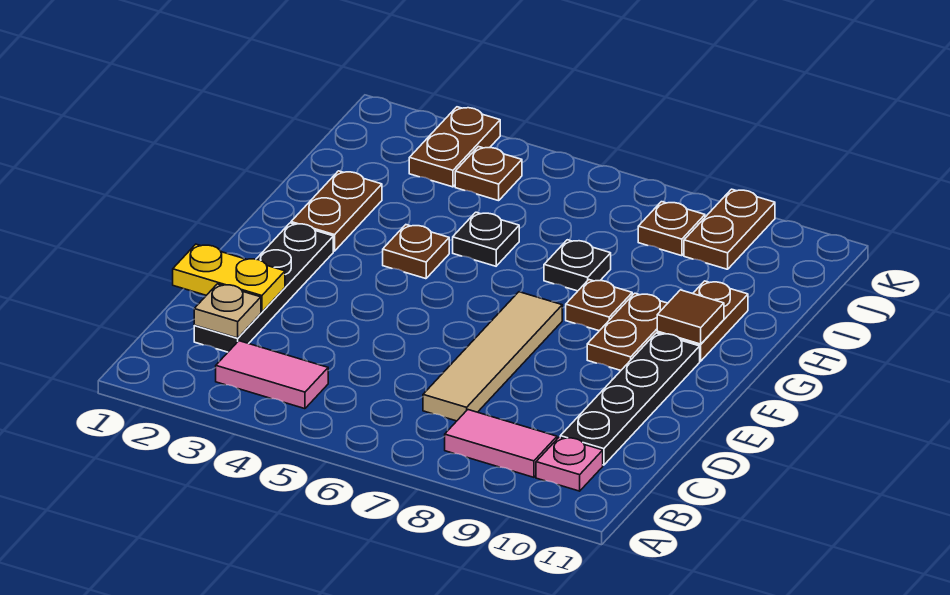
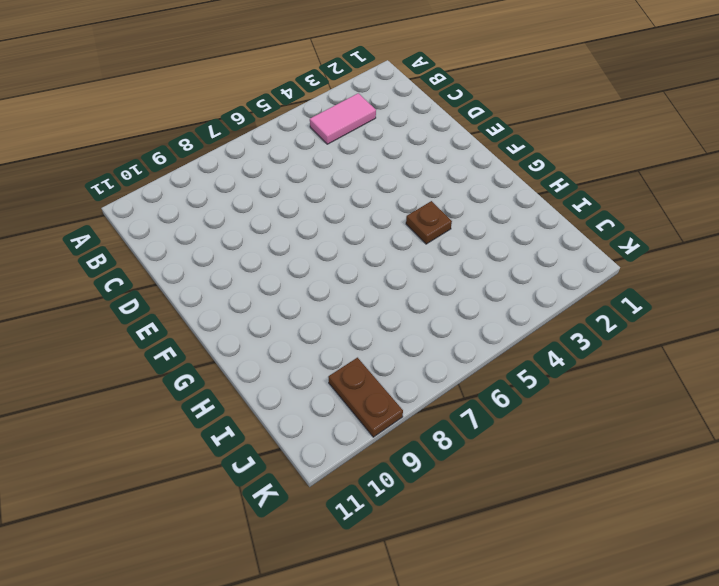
none -> pink tile B8:B9 level 1
none -> pink plate B10 level 1
none -> black plate C2:F2 level 1

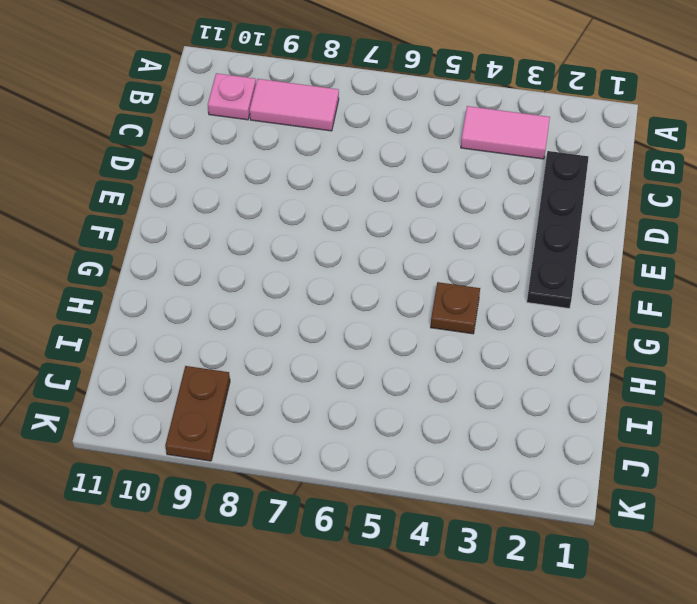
none -> tan tile C7:F7 level 1
none -> black plate C10:F10 level 1
none -> brown plate F9:G9 level 1

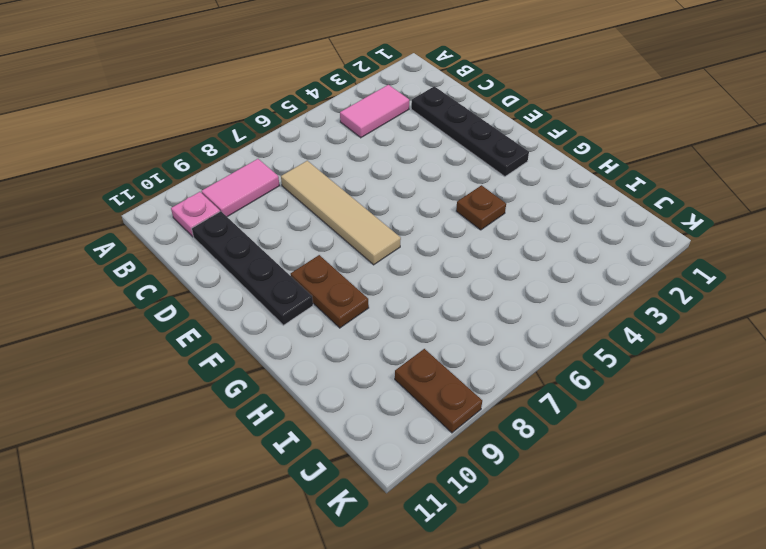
none -> brown plate G2:H2 level 1
none -> brown plate G8 level 1
none -> brown plate G10:H10 level 1

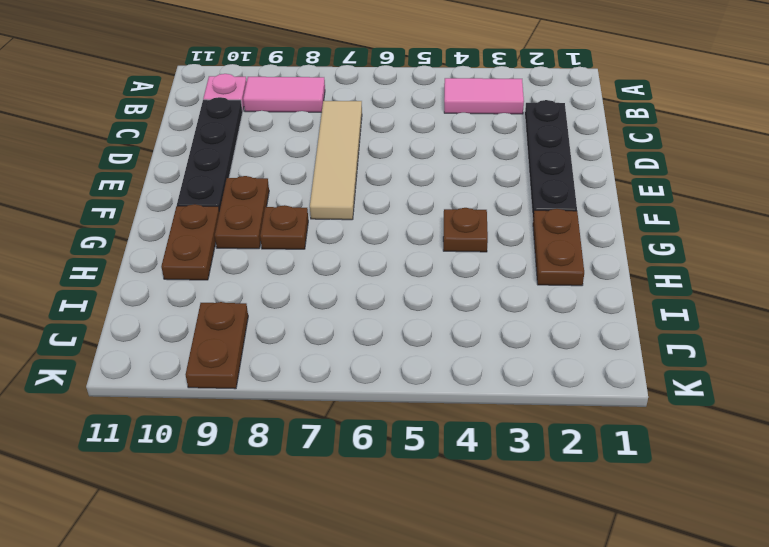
none -> black plate H5 level 1
none -> black plate H7 level 1
none -> brown plate J3:K3 level 1

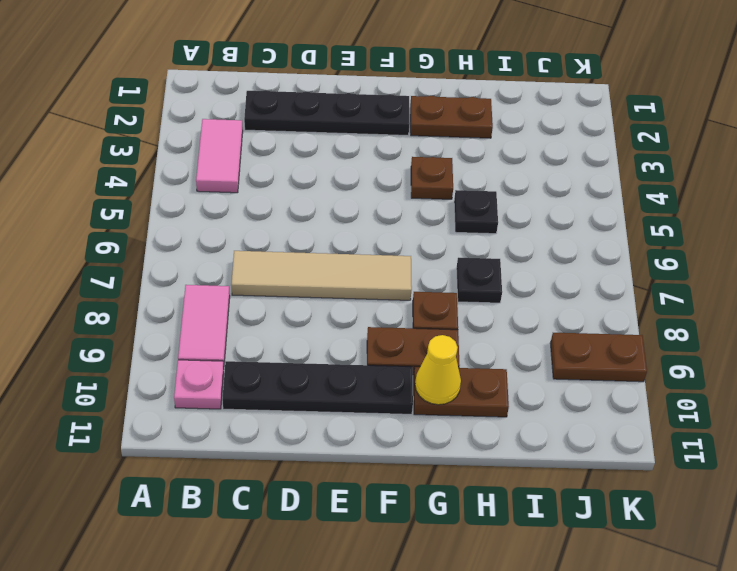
yellow cone G10 level 2 -> brown tile G10 level 2
none -> brown plate J3:K3 level 1
none -> brown plate J4 level 1
none -> brown plate J8 level 1

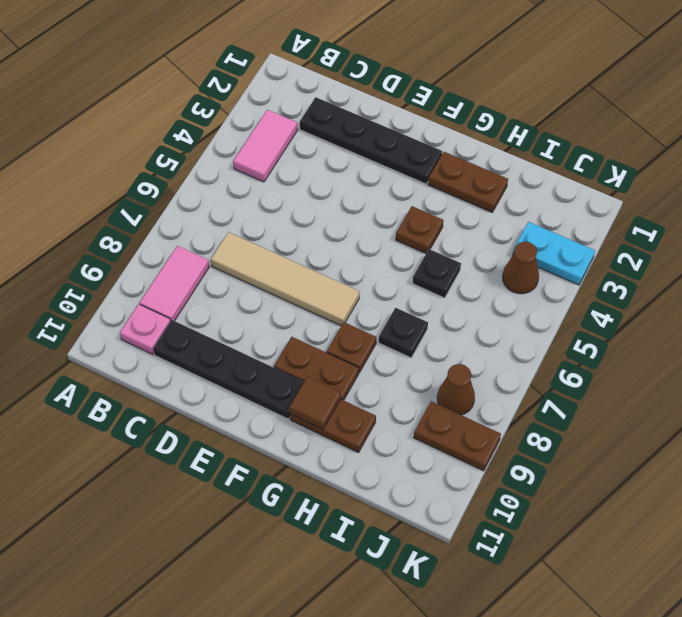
cyan plate J3:K3 level 1 -> brown plate J3:K3 level 1
brown cone J4 level 1 -> brown plate J4 level 1
brown cone J8 level 1 -> brown plate J8 level 1
none -> tan plate C2 level 2
none -> yellow plate D1:D2 level 2

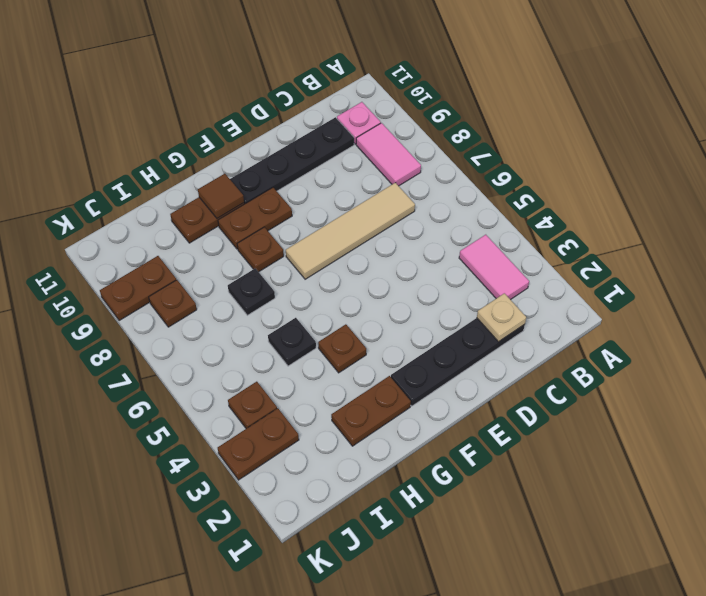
none -> yellow plate D1:D2 level 2

